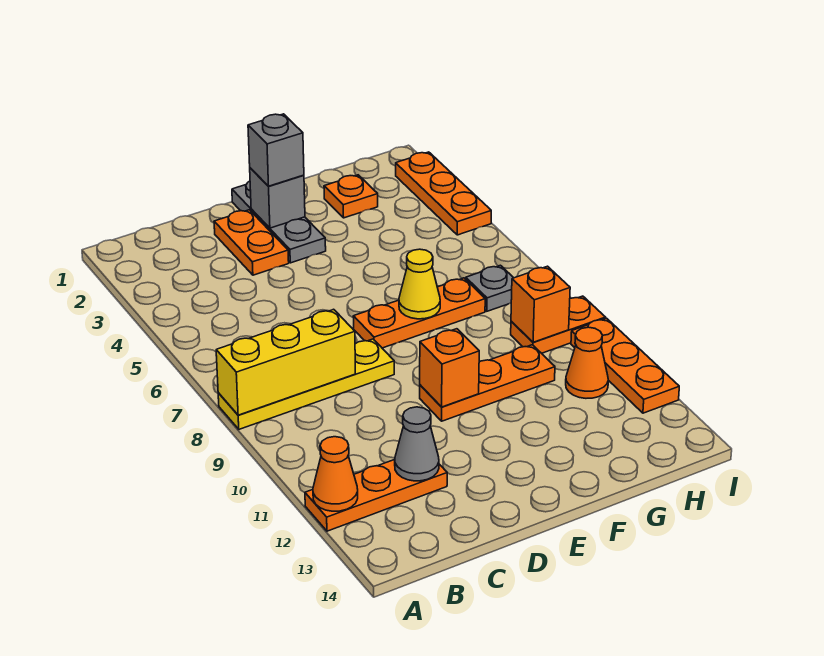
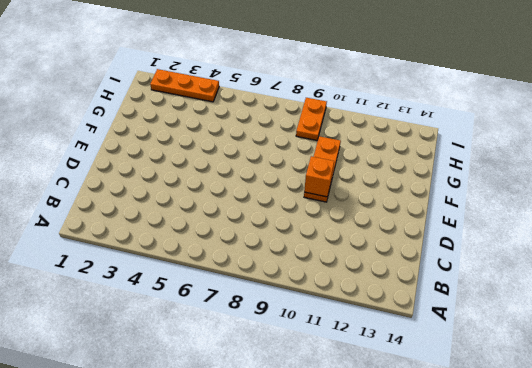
none -> yellow plate A8:D8 level 1
none -> orange plate A12:C12 level 1
none -> orange plate D2:D3 level 1

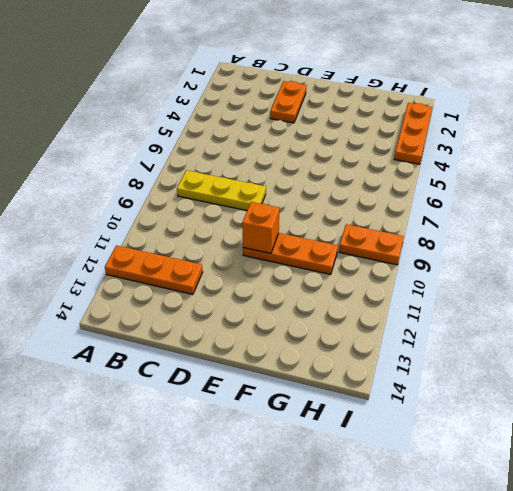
yellow plate B8:D8 level 1 -> yellow plate A8:D8 level 1
none -> grey plate E1:E3 level 1
none -> orange plate E7:G7 level 1
none -> orange plate G2 level 1

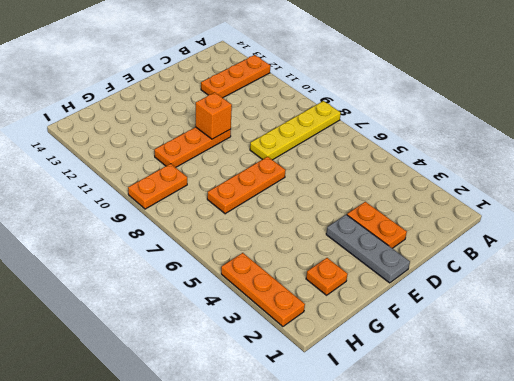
none -> grey plate H7 level 1
none -> orange cone H11 level 1
none -> orange plate I10:I12 level 1

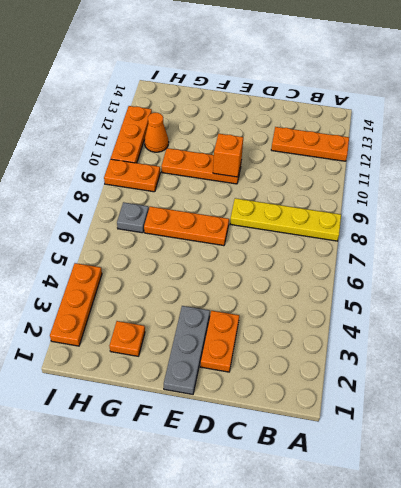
none -> yellow brick A8:C8 level 2
none -> orange cone A12 level 2
none -> grey cone C12 level 2

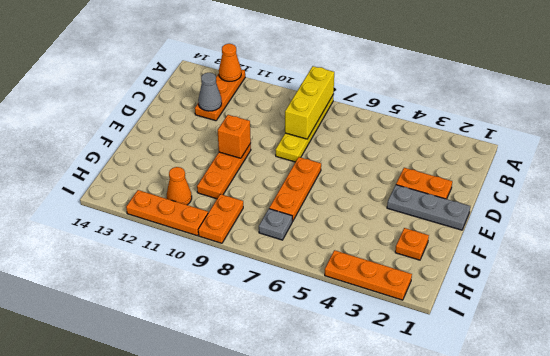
none -> grey brick E2 level 2
none -> yellow cone F7 level 2
none -> orange brick H9 level 2

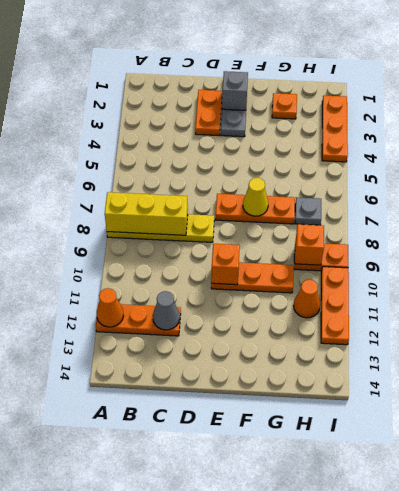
none -> grey brick E2 level 3

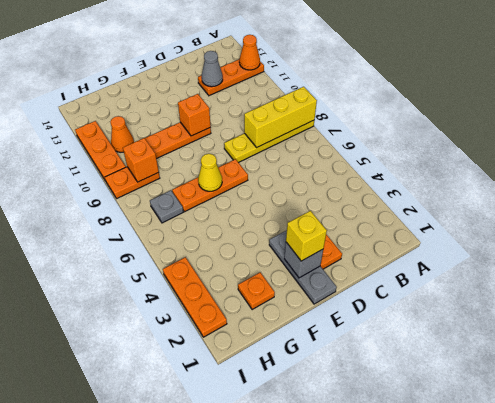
yellow brick E2 level 3 -> grey brick E2 level 3

